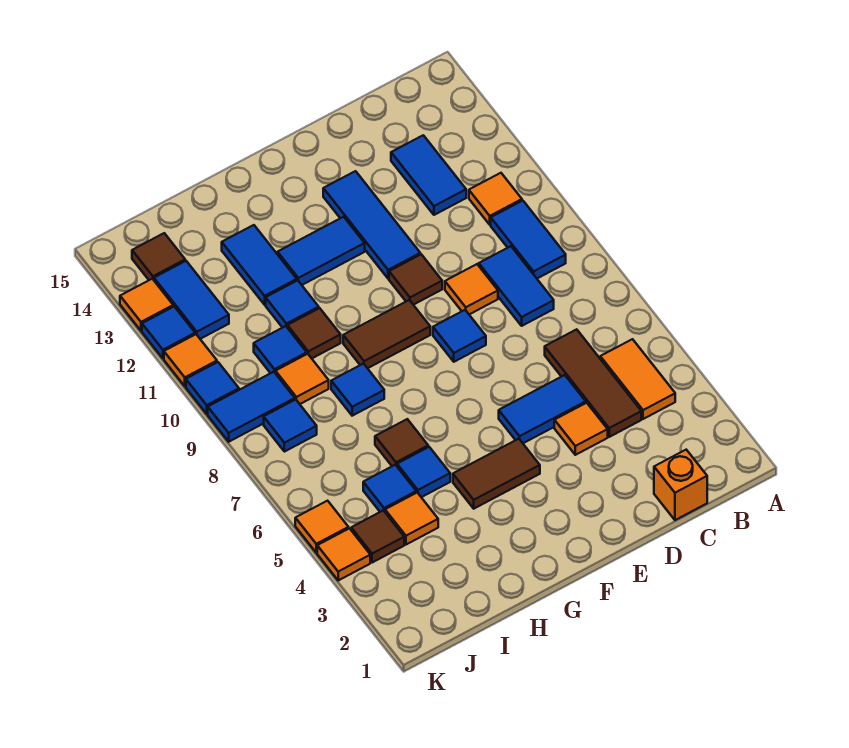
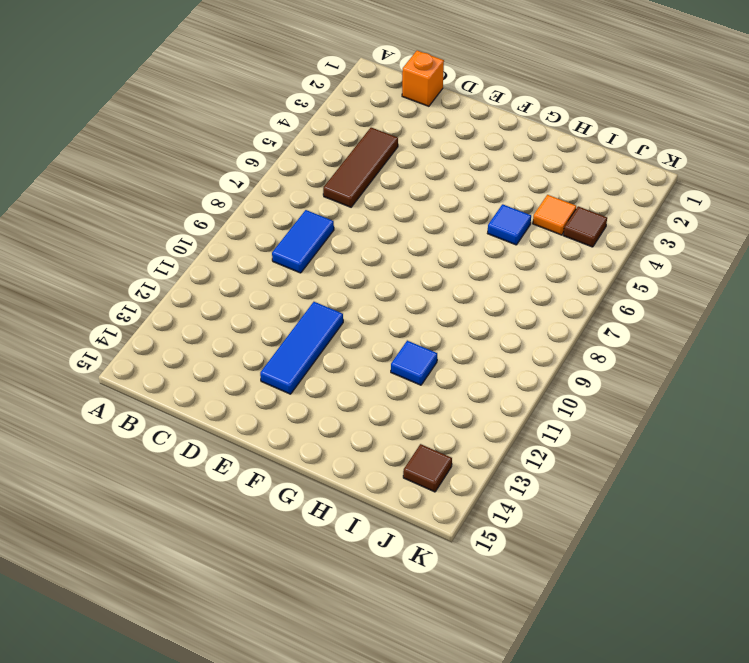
none -> orange tile B4:B5 level 1
none -> blue tile B9:B10 level 1
none -> orange tile B11 level 1
none -> blue tile C12:C13 level 1

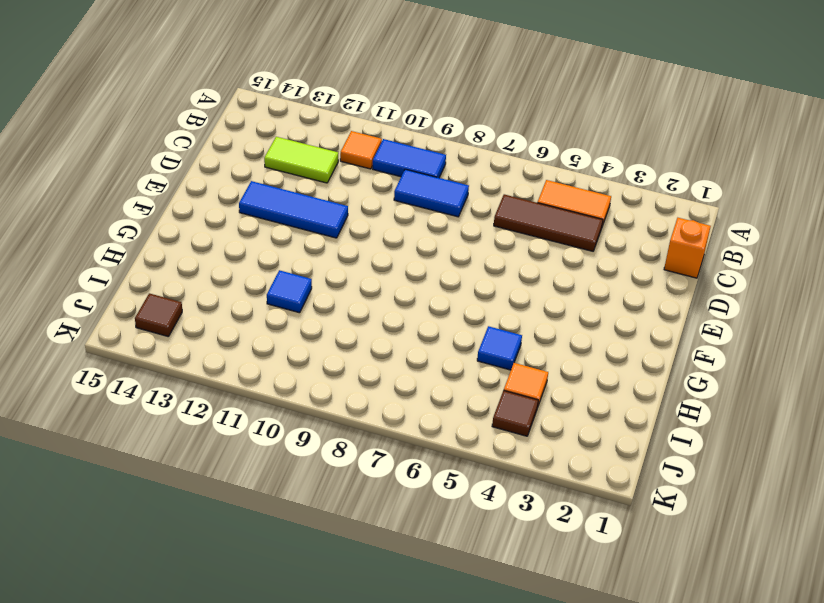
lime tile C12:C13 level 1 -> blue tile C12:C13 level 1
none -> orange tile D4 level 1
none -> blue tile D5:E5 level 1
none -> orange tile D9 level 1
none -> blue tile E8 level 1

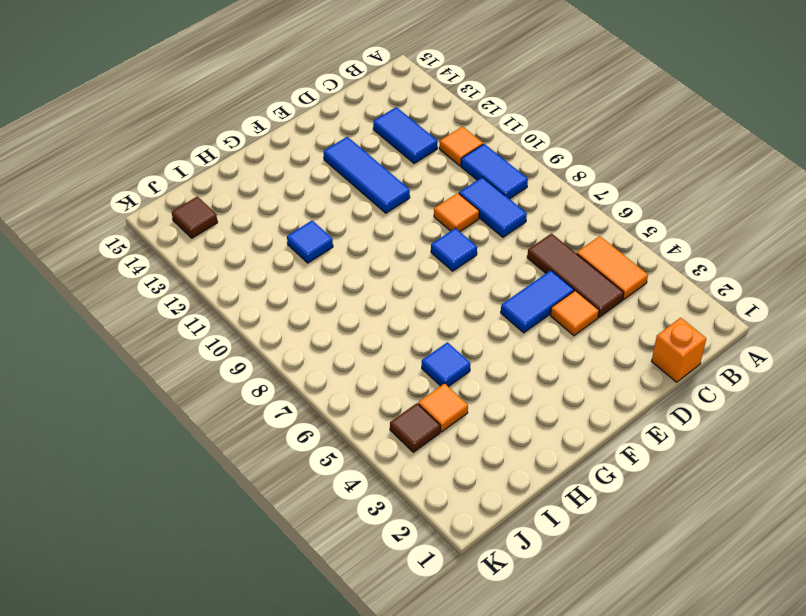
none -> brown tile E10 level 1
none -> brown tile F4:G4 level 1
none -> brown tile F9:G9 level 1
none -> blue tile F12:G12 level 1

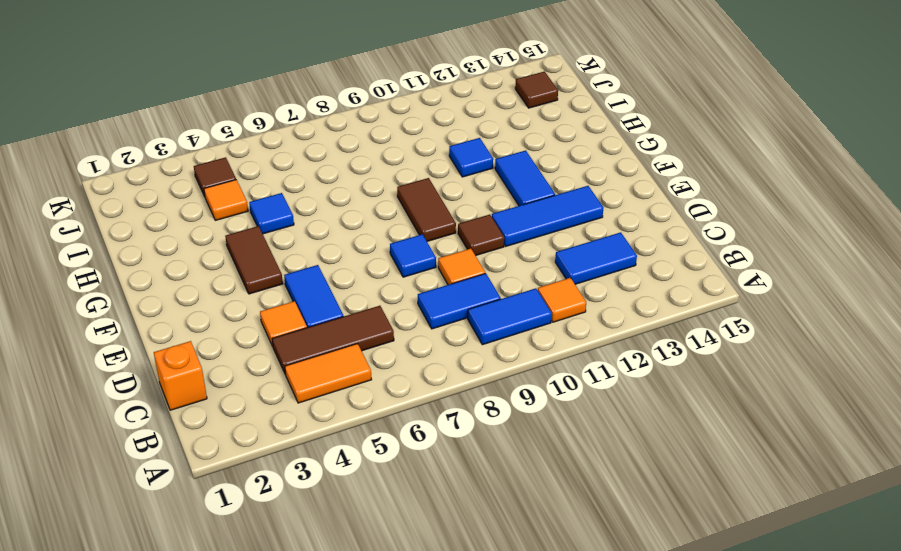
none -> brown tile H6 level 1
none -> blue tile H8 level 1
none -> brown tile H10 level 1
none -> blue tile H12:H13 level 1

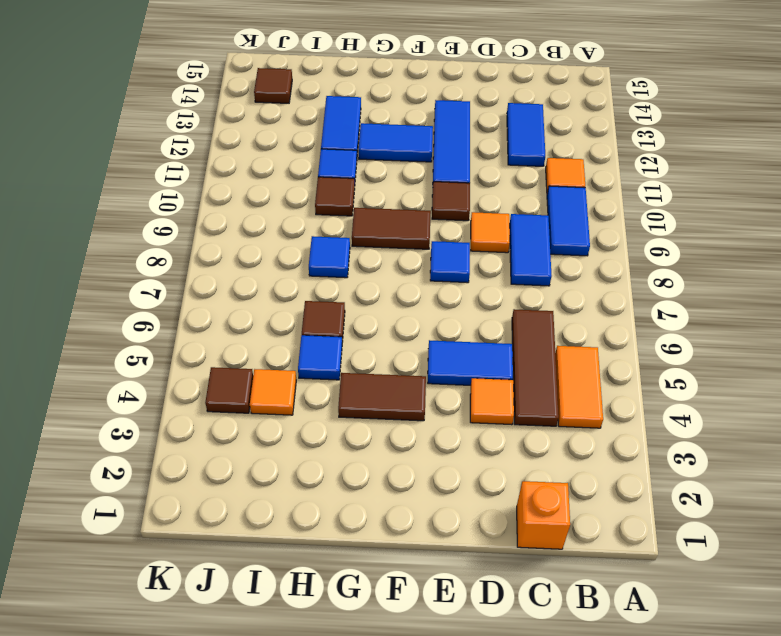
none -> blue tile I5 level 1
none -> orange tile I9 level 1
none -> blue tile I10 level 1
none -> blue tile J8 level 1

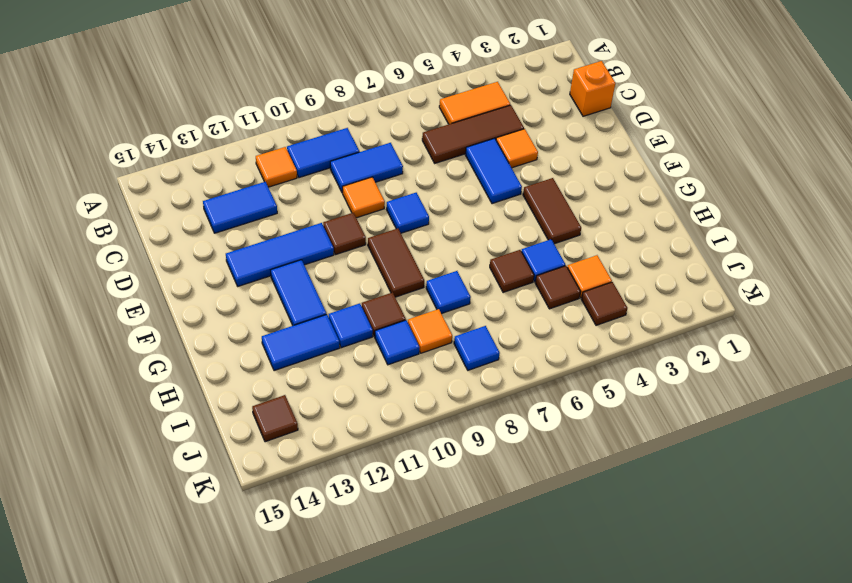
brown tile I5 level 1 -> blue tile I5 level 1
none -> blue tile J9:K9 level 1
none -> blue tile J12:J13 level 1
none -> orange tile K4 level 1
none -> orange tile K5 level 1

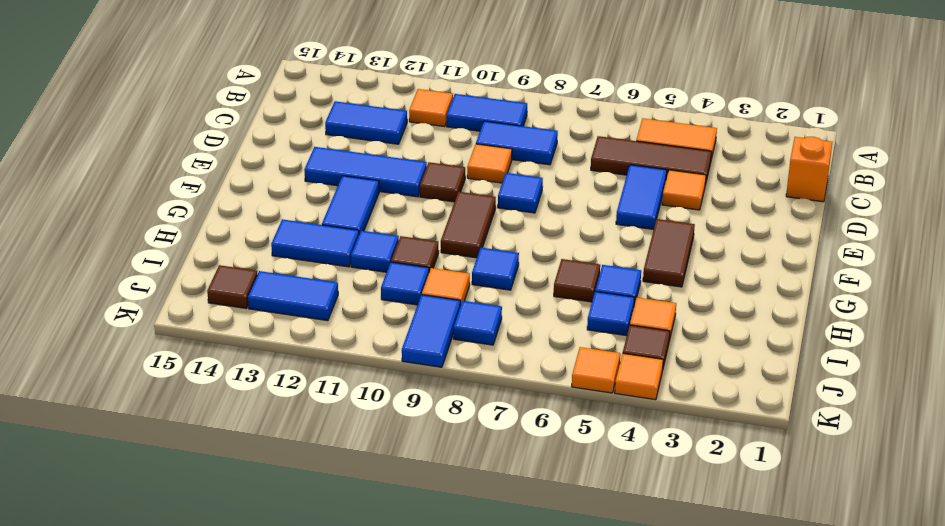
none -> blue tile K10 level 1
none -> orange tile K11 level 1
none -> blue tile K12 level 1
none -> orange tile K13 level 1

